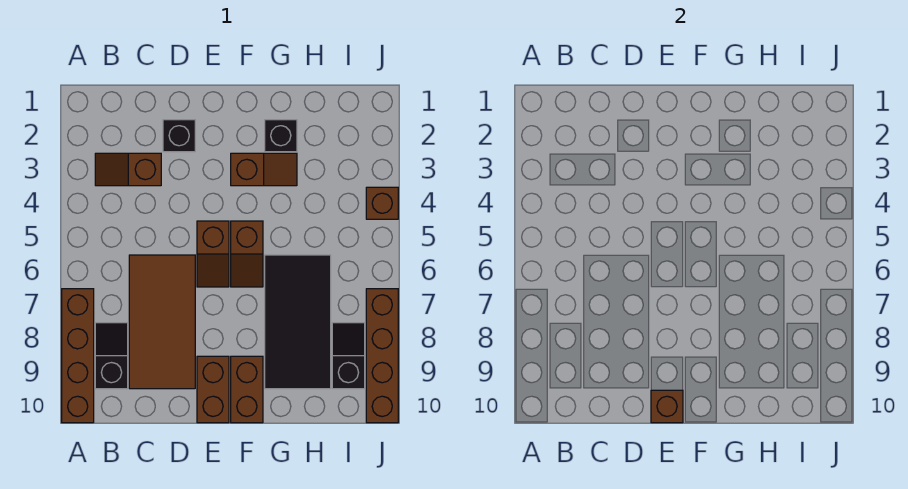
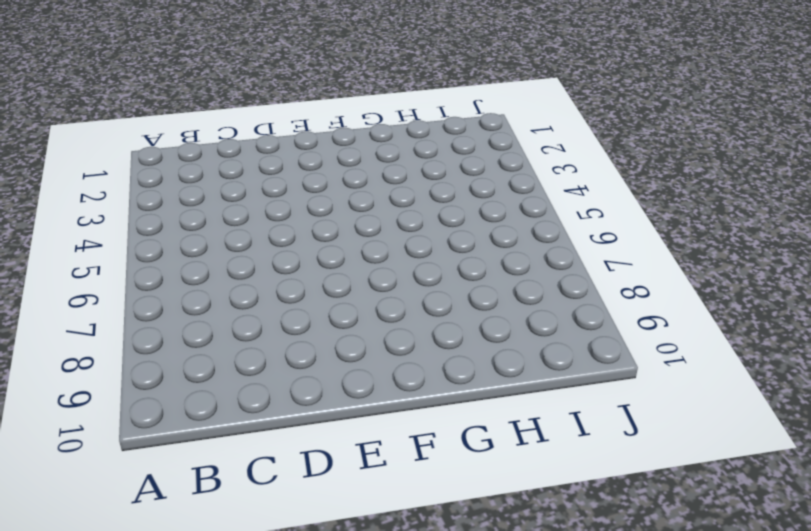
none -> brown brick A7:A10 level 1
none -> brown slope B3:C3 level 1 top C
none -> black slope B8:B9 level 1 top 9

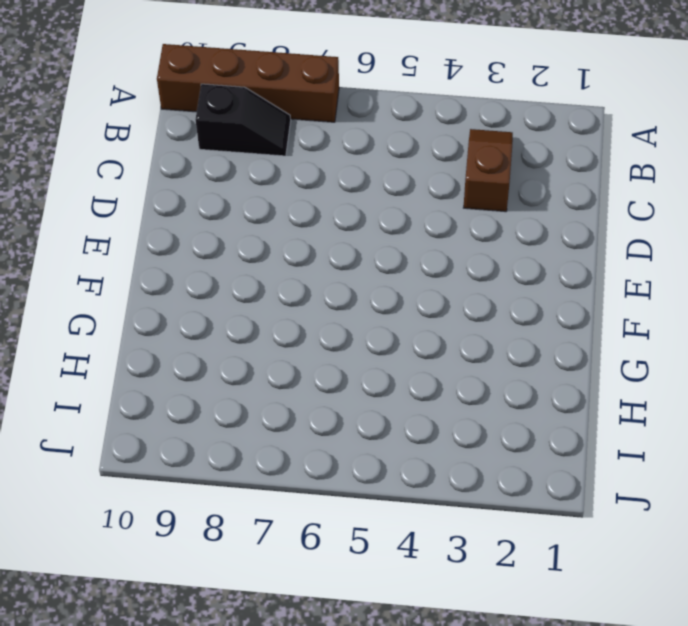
none -> brown tile C6:D9 level 1
none -> black brick D2 level 1
none -> brown slope E5:E6 level 1 top 5

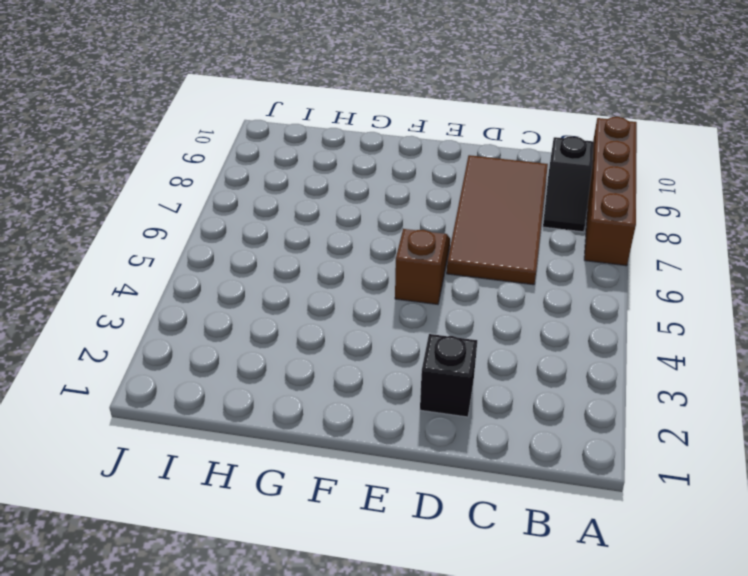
none -> brown slope B3:C3 level 1 top C
none -> brown brick E9:E10 level 1
none -> brown slope F3:G3 level 1 top F

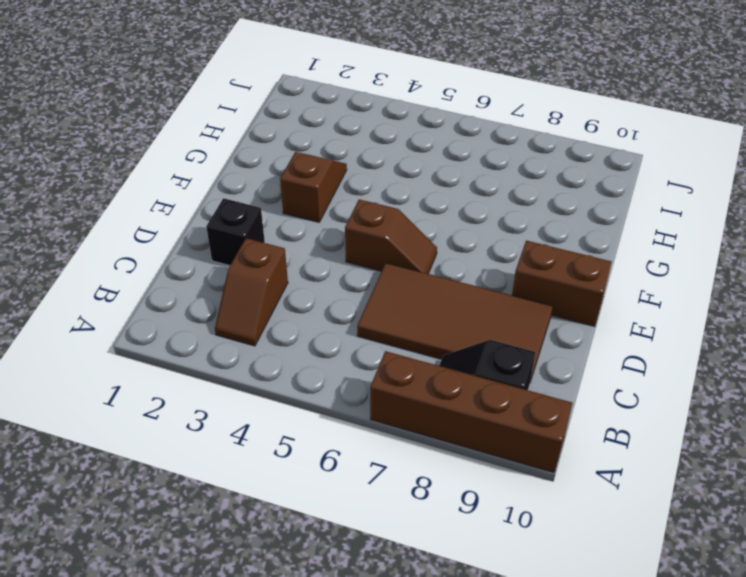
none -> brown slope F5:F6 level 1 top 5
none -> brown brick F9:F10 level 1
none -> black brick G2 level 1

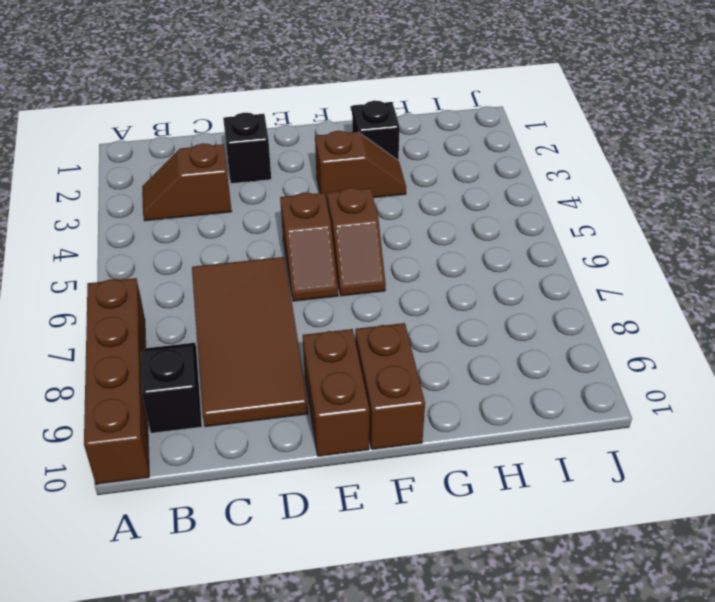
none -> black tile G6:H9 level 1
none -> black slope I8:I9 level 1 top 9
none -> brown brick J4 level 1

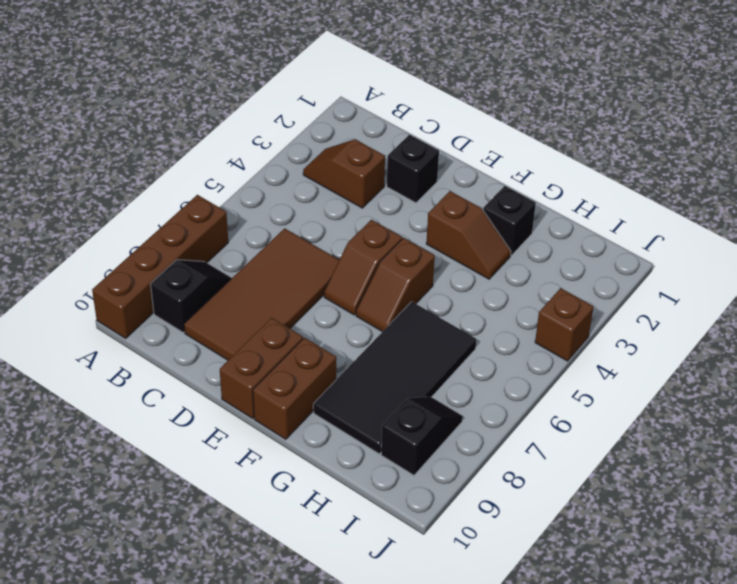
none -> brown brick J7:J10 level 1
none -> brown brick E10 level 2

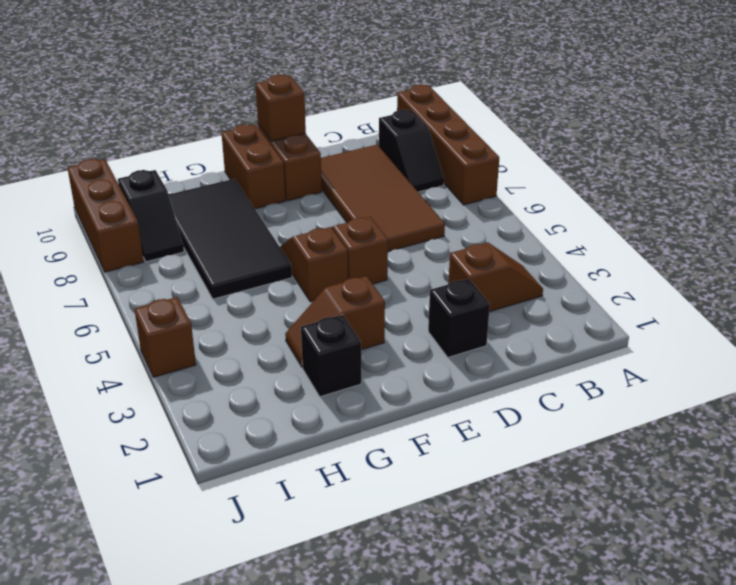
brown brick J8:J10 level 1 -> brown brick J7:J10 level 1

